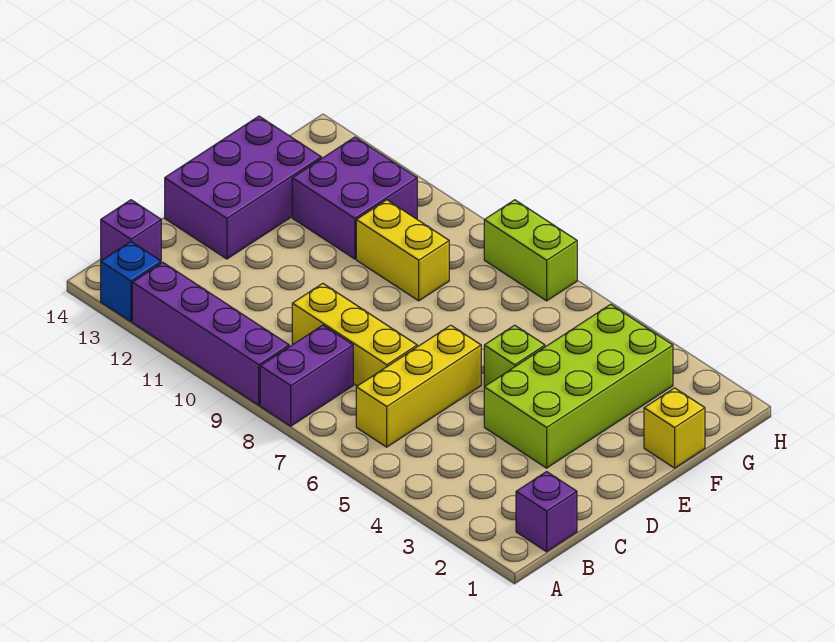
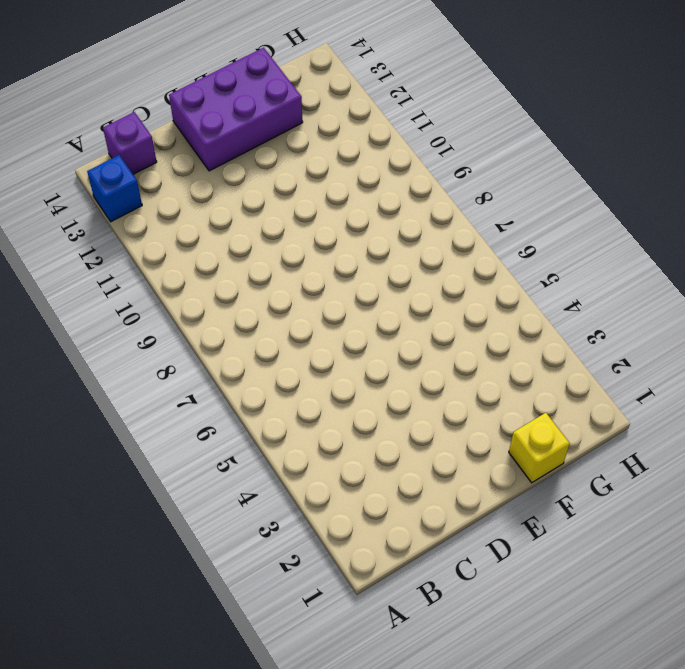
none -> purple brick A8:B8 level 1
none -> purple brick A9:A12 level 1
none -> purple brick B1 level 1

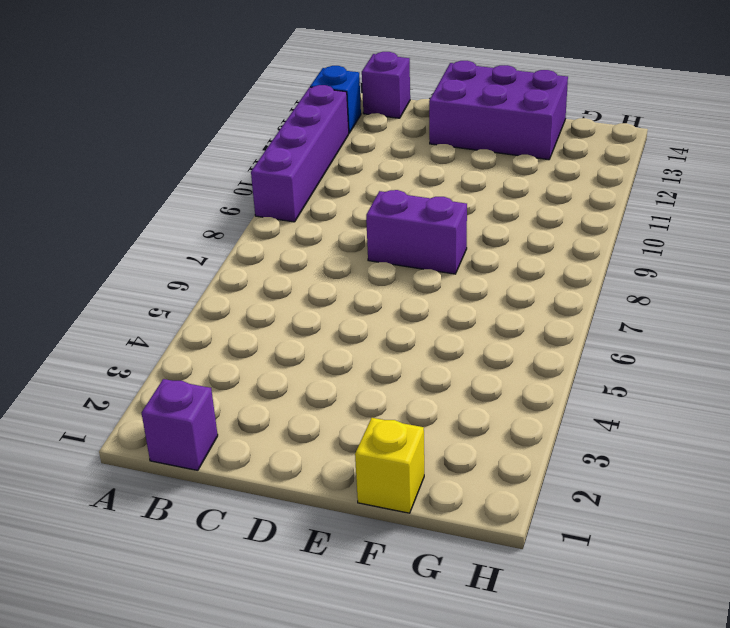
purple brick D8:E8 level 1 -> purple brick A8:B8 level 1
none -> yellow brick B6:D6 level 1
none -> yellow brick C7:C9 level 1
none -> lime brick D3:G4 level 1

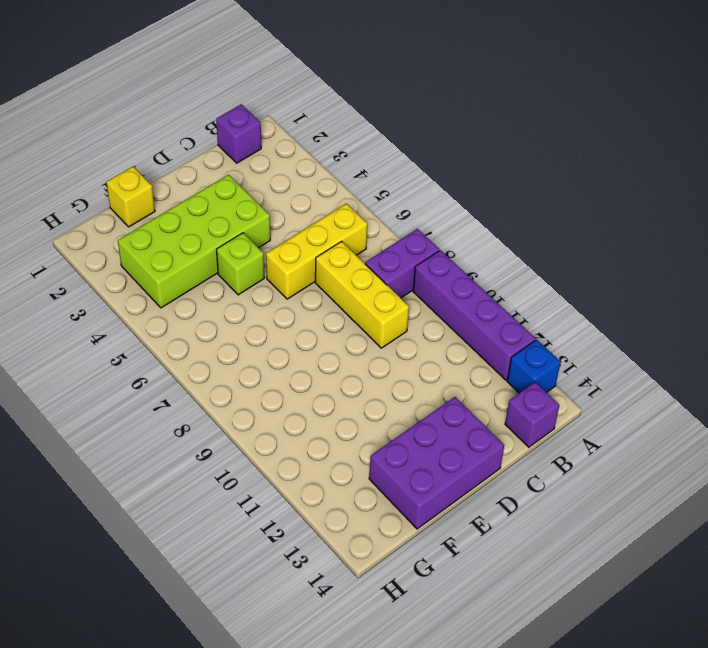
none -> yellow brick F9:F10 level 1
none -> purple brick F11:G12 level 1
none -> lime brick H7:H8 level 1

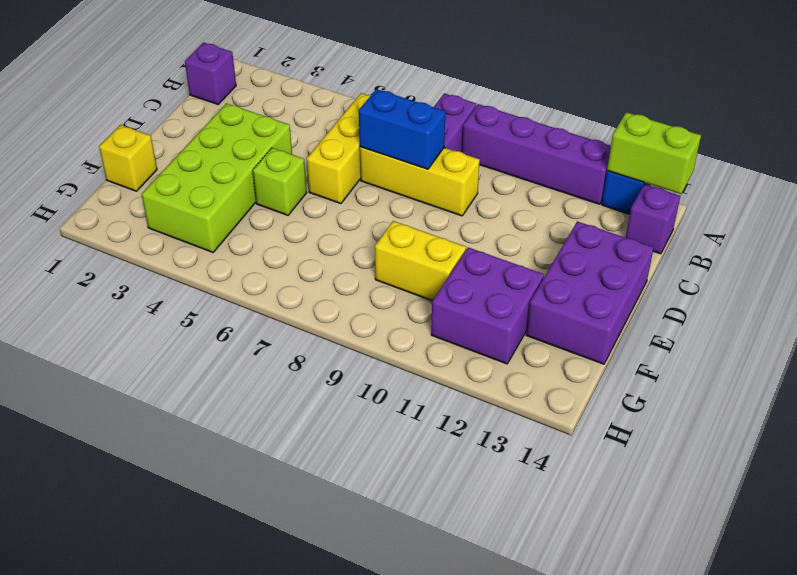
lime brick A13:A14 level 2 -> lime brick H7:H8 level 1
blue brick C7:C8 level 2 -> none

